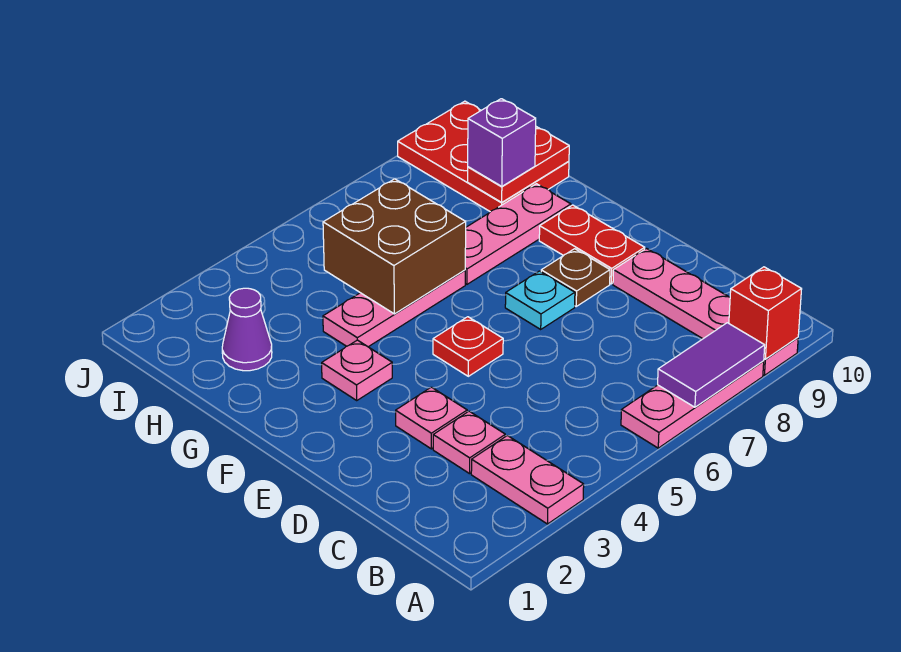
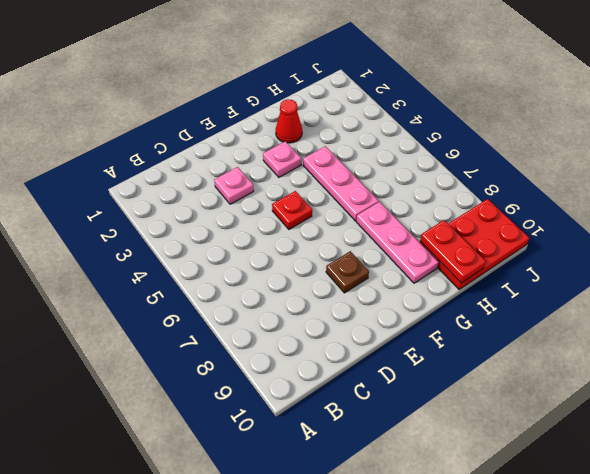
red cone G2 level 1 -> none
none -> pink plate A3:B3 level 1
none -> pink plate A6:A8 level 1
none -> pink plate A9:D9 level 1

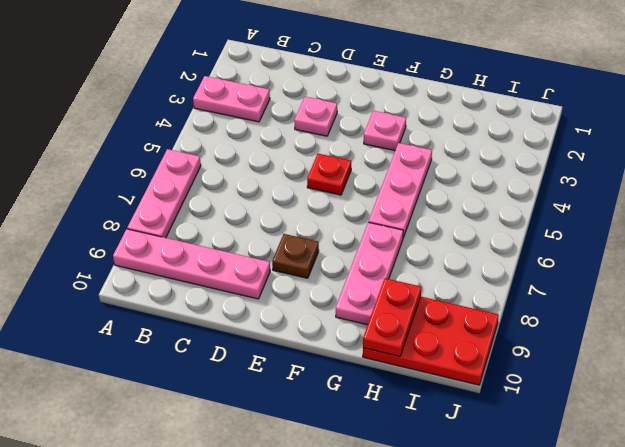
none -> pink plate C3 level 1
none -> cyan plate E7 level 1
none -> red plate E9:F9 level 1

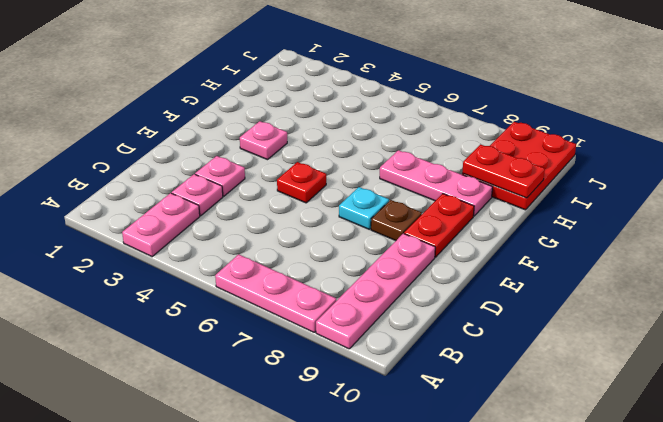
none -> pink plate G4:G6 level 1
none -> purple cone H2 level 1
none -> purple tile A7:A8 level 2

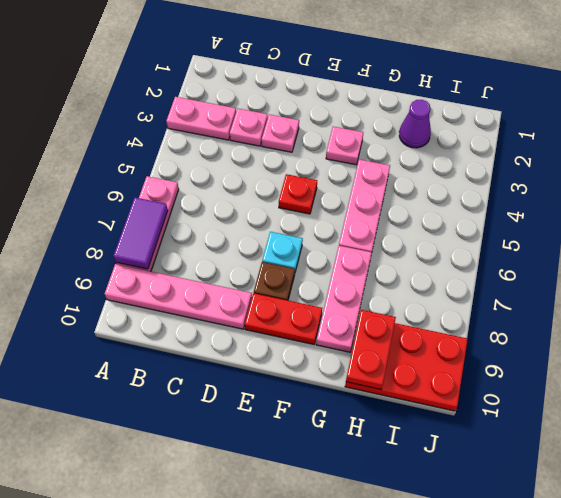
none -> red brick A9 level 2
none -> brown brick G5:H6 level 2
none -> purple brick H9 level 3

